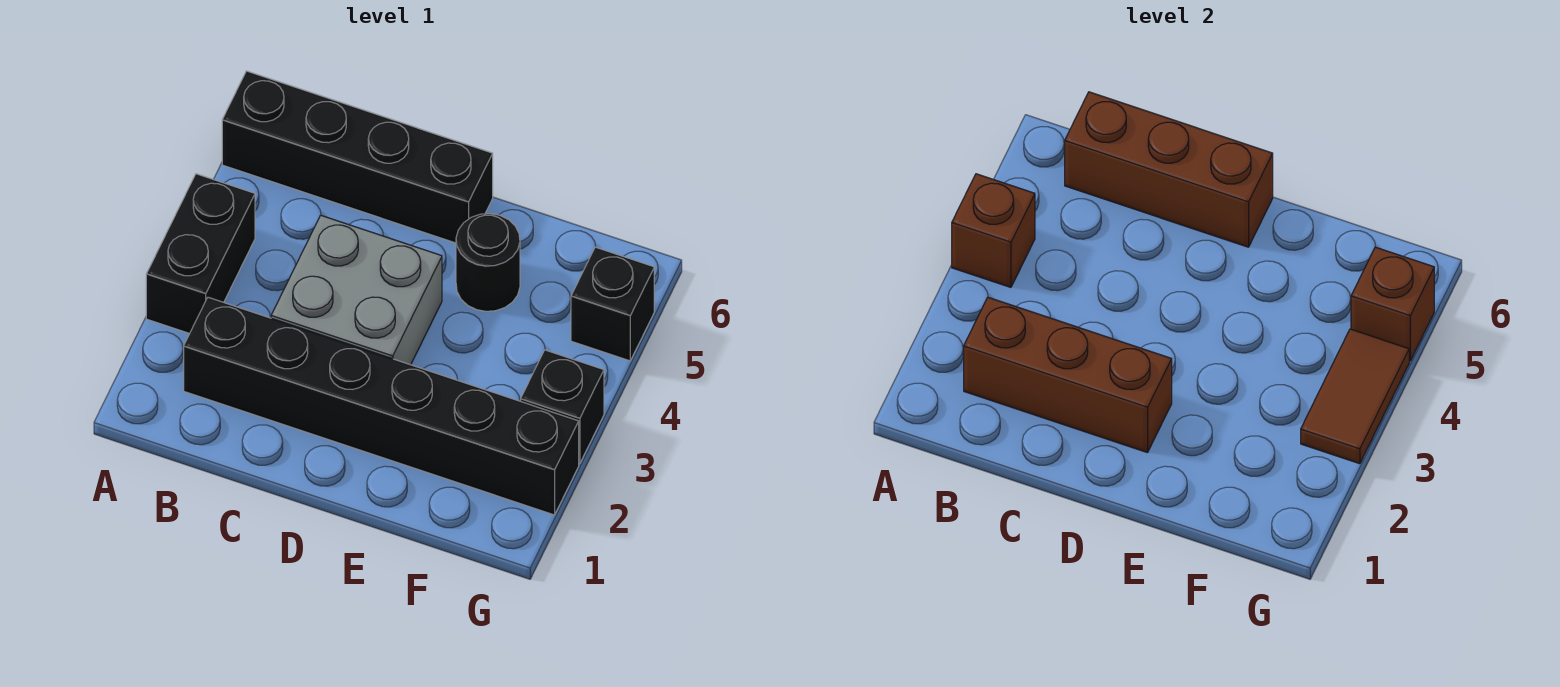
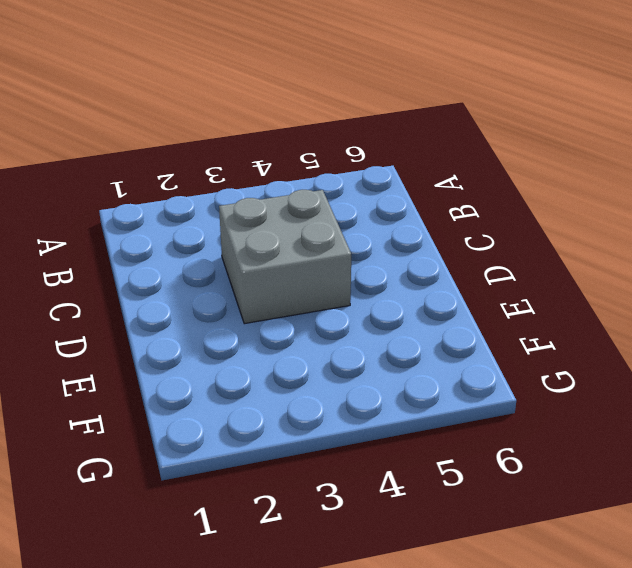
none -> black brick A3:A4 level 1
none -> black brick A6:D6 level 1
none -> black brick B2:G2 level 1

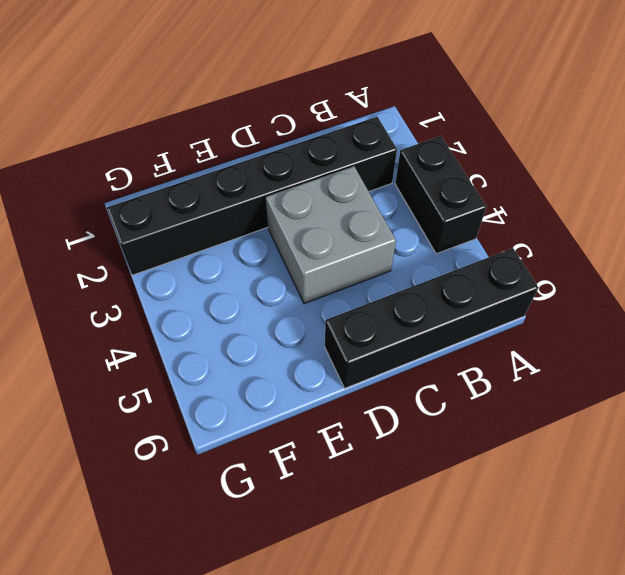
none -> black round brick E5 level 1
none -> black brick G3 level 1
none -> black brick G5 level 1

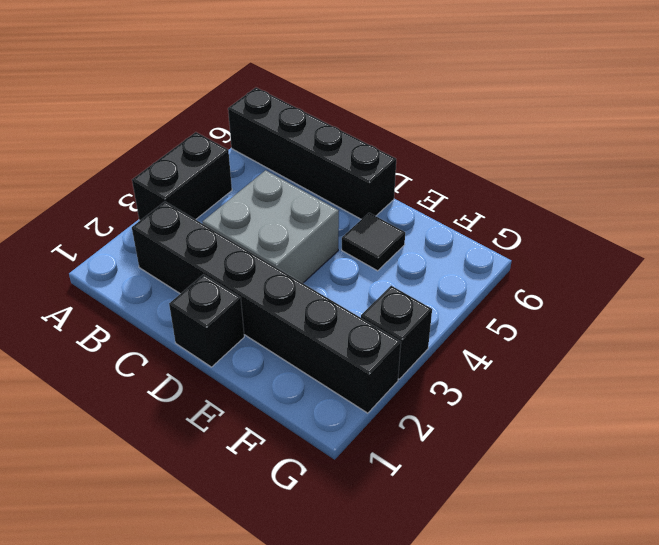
black brick D1 level 1 -> black brick G5 level 1
black tile E5 level 1 -> black round brick E5 level 1
none -> brown brick A4 level 2
none -> brown brick B2:D2 level 2
none -> brown brick B6:D6 level 2

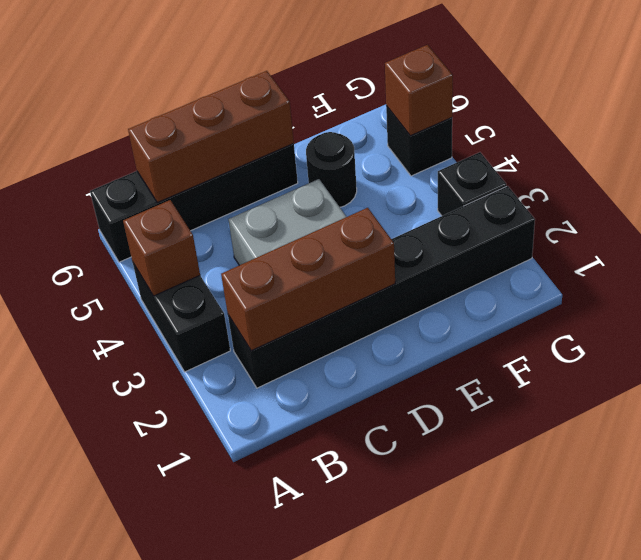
none -> brown tile G3:G4 level 2

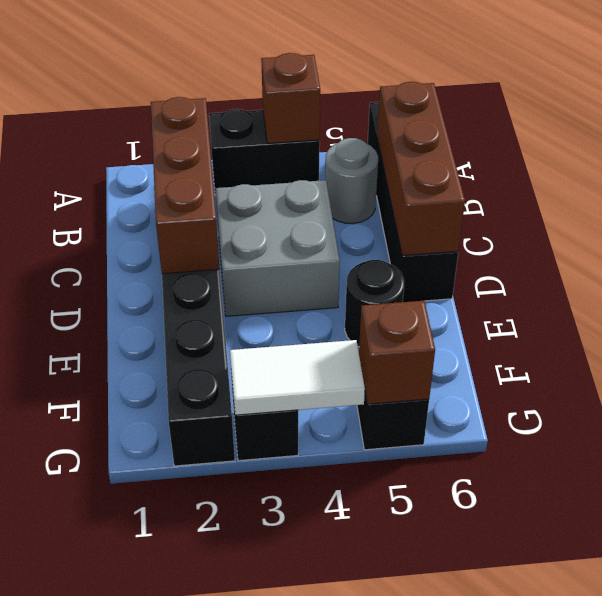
grey round brick B5 level 1 -> none
white tile G3:G4 level 2 -> brown tile G3:G4 level 2

